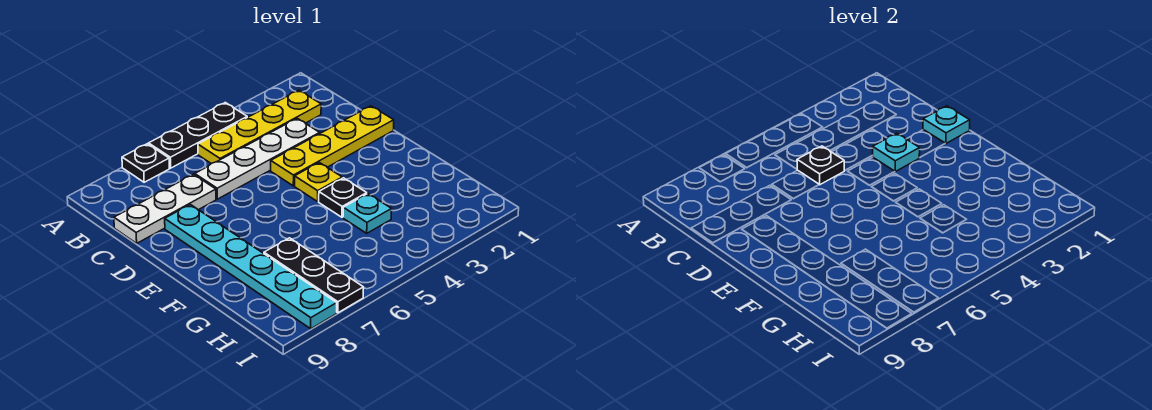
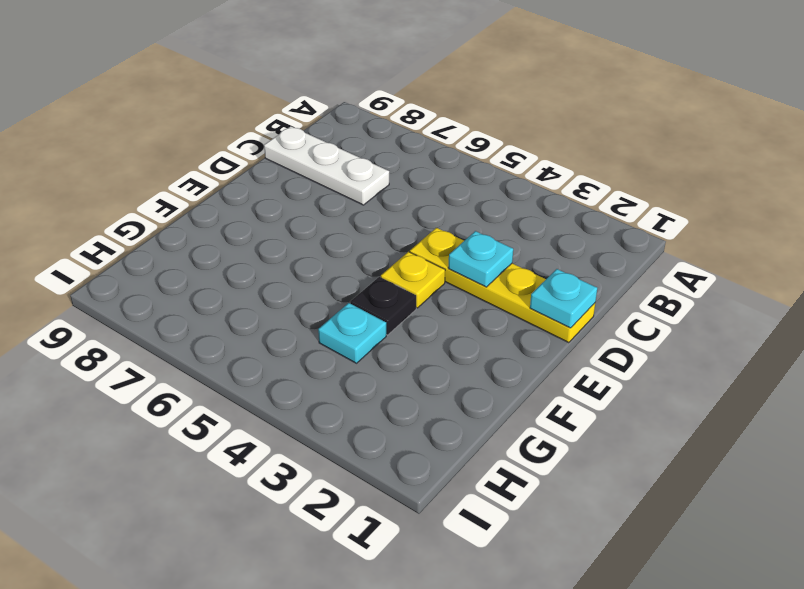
none -> black plate A4:A6 level 1
none -> black plate A7 level 1
none -> yellow plate B2:B5 level 1

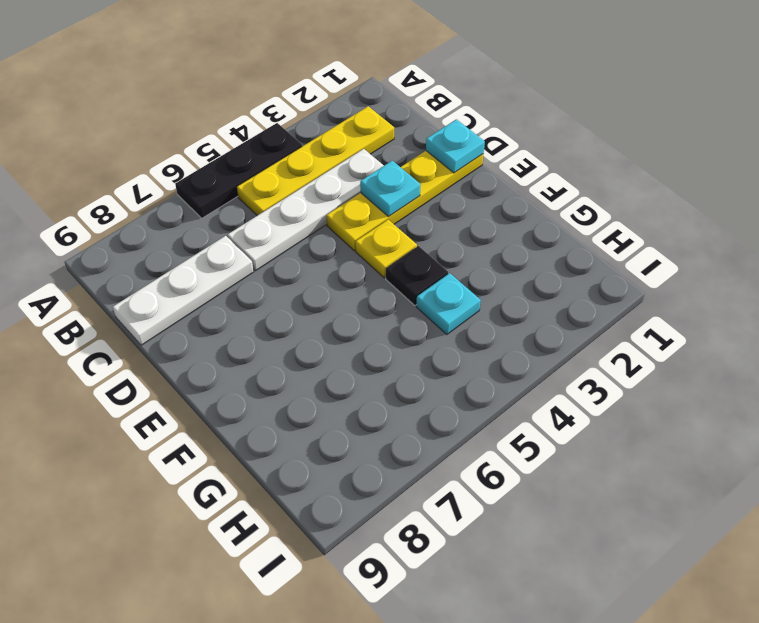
none -> black plate A7 level 1
none -> cyan plate D8:I8 level 1
none -> black plate G7:I7 level 1

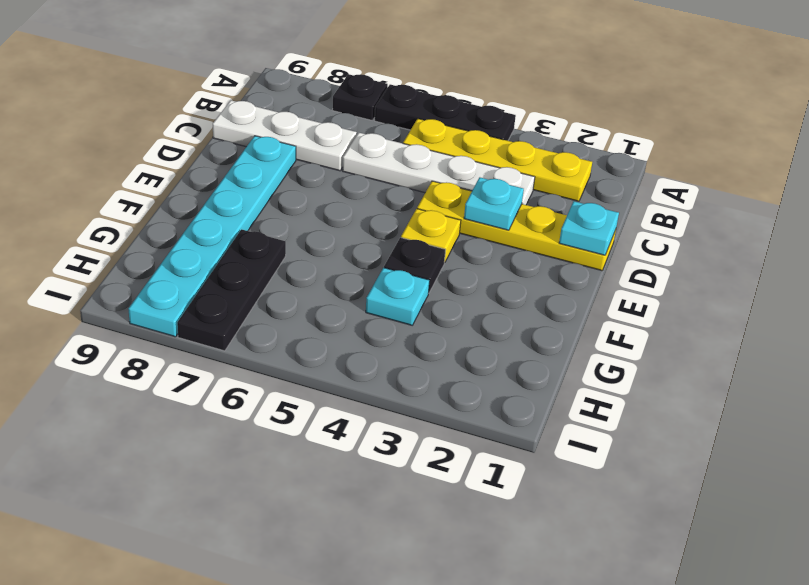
none -> black plate C5 level 2

